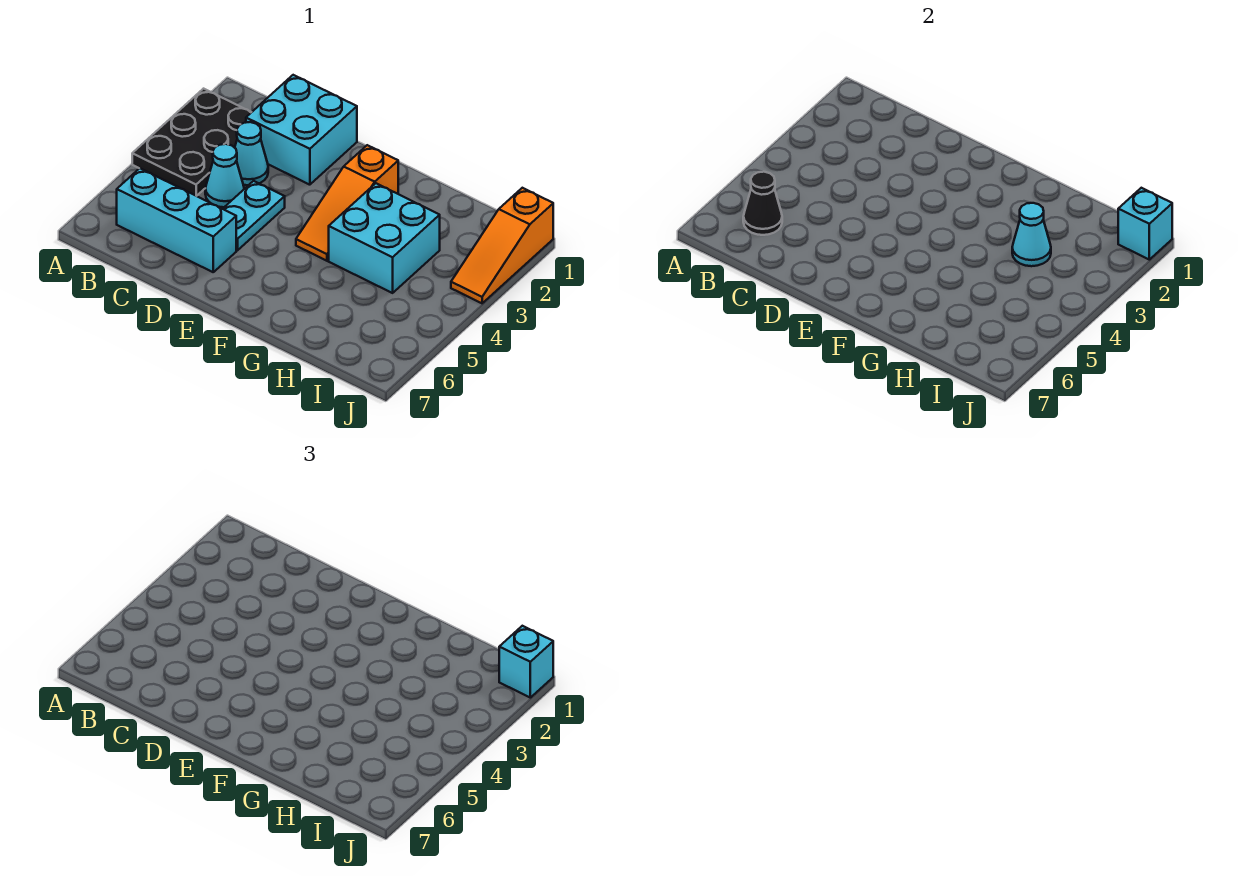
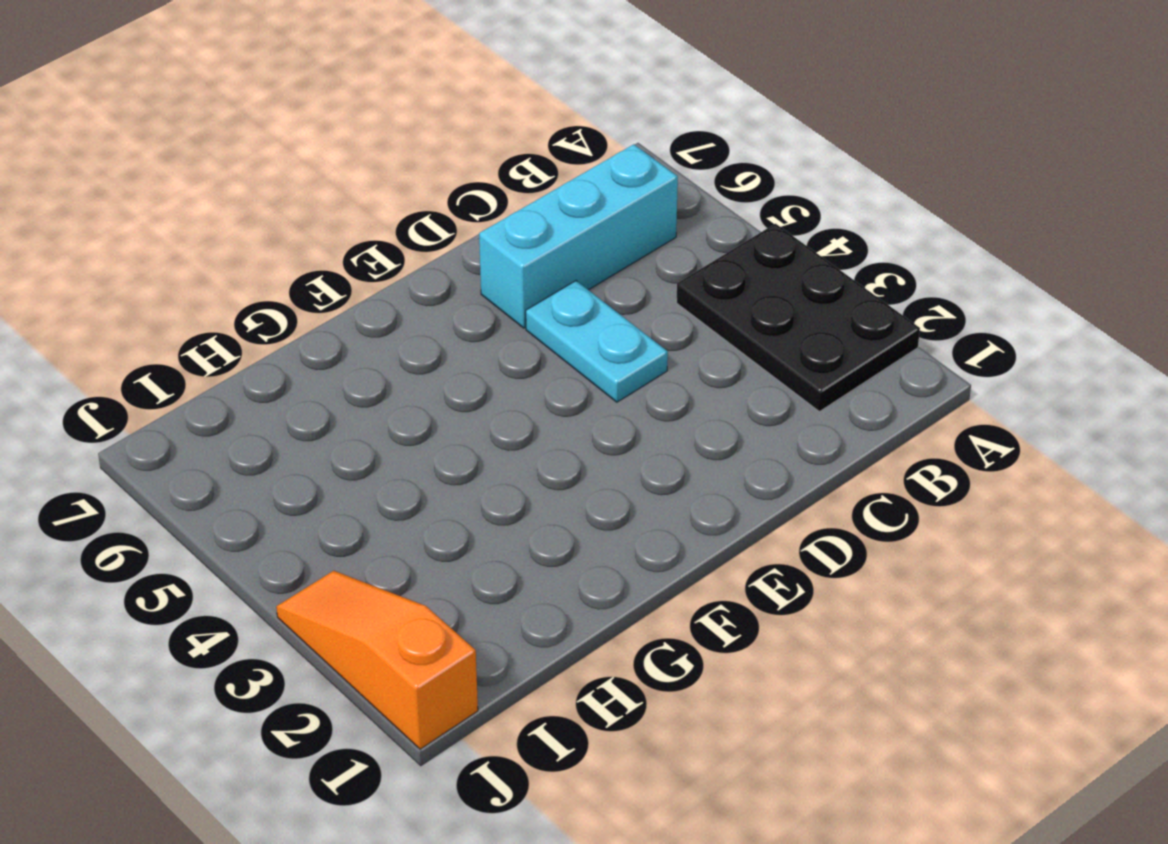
none -> cyan brick C1:D2 level 1
none -> cyan cone C3 level 1
none -> cyan cone C4 level 1

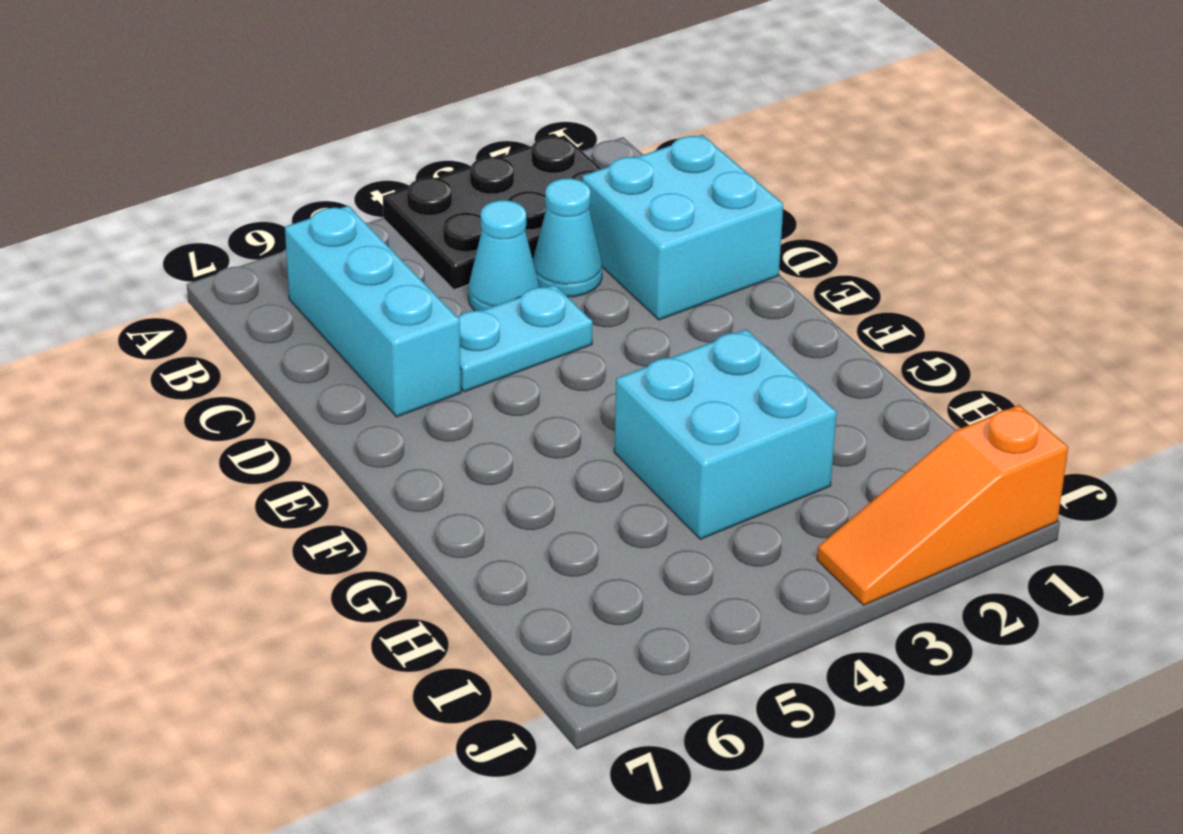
none -> orange slope F2:F4 level 1 top 2
none -> black cone B6 level 2
none -> cyan cone H3 level 2

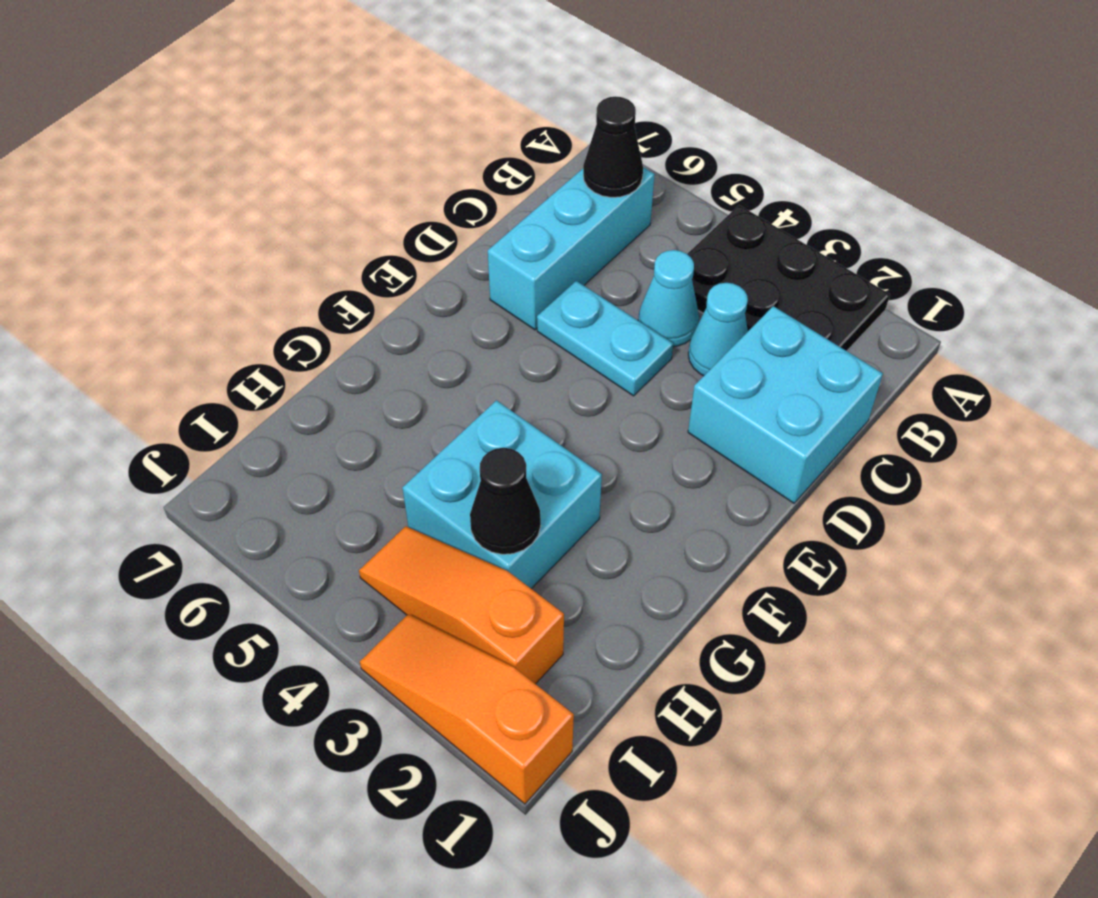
black cone H3 level 2 -> cyan cone H3 level 2
orange slope I2:I4 level 1 top 2 -> orange slope F2:F4 level 1 top 2
none -> cyan brick J1 level 2
none -> cyan brick J1 level 3

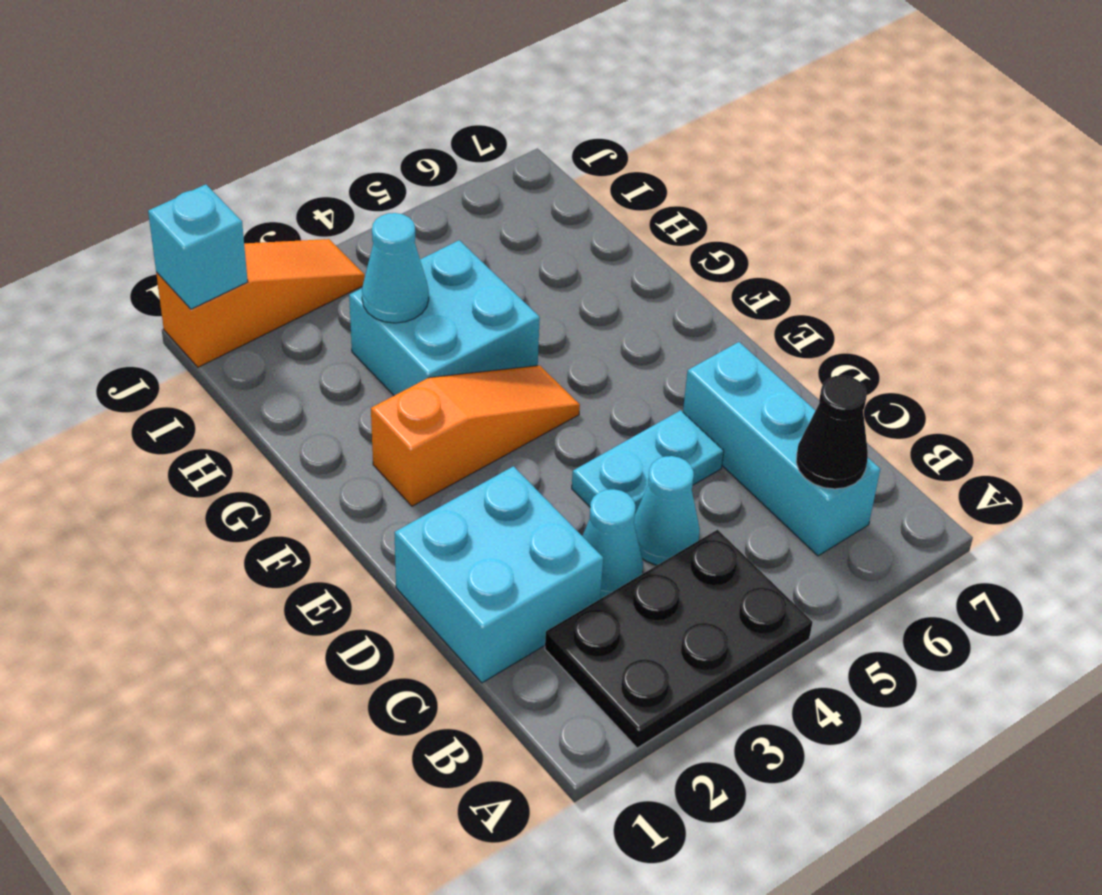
none -> cyan brick J1 level 3

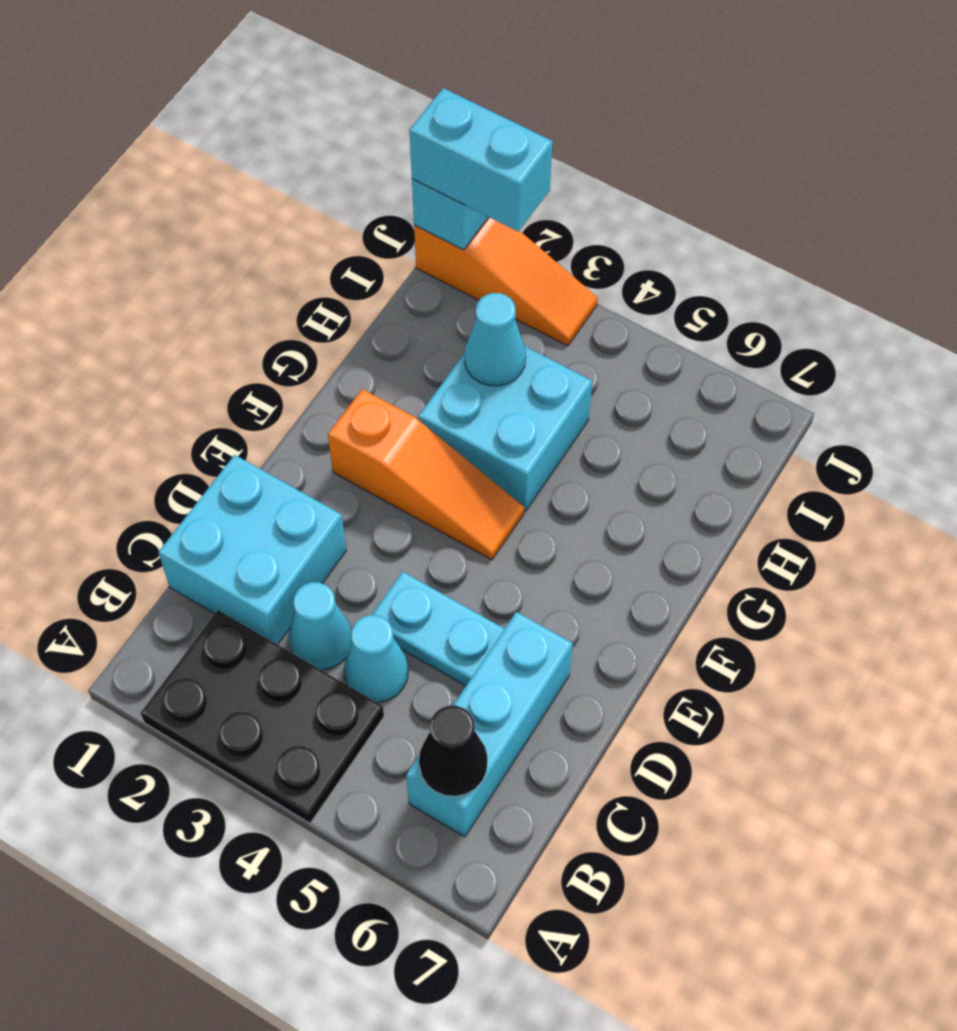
cyan brick J1:J2 level 3 -> cyan brick J1 level 3

